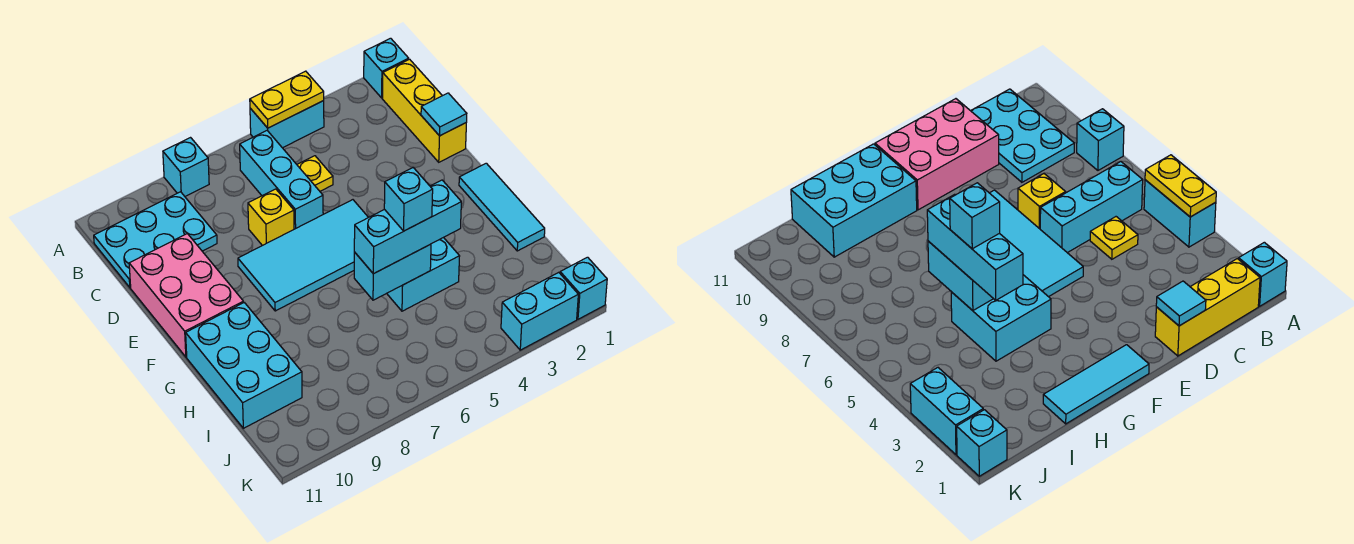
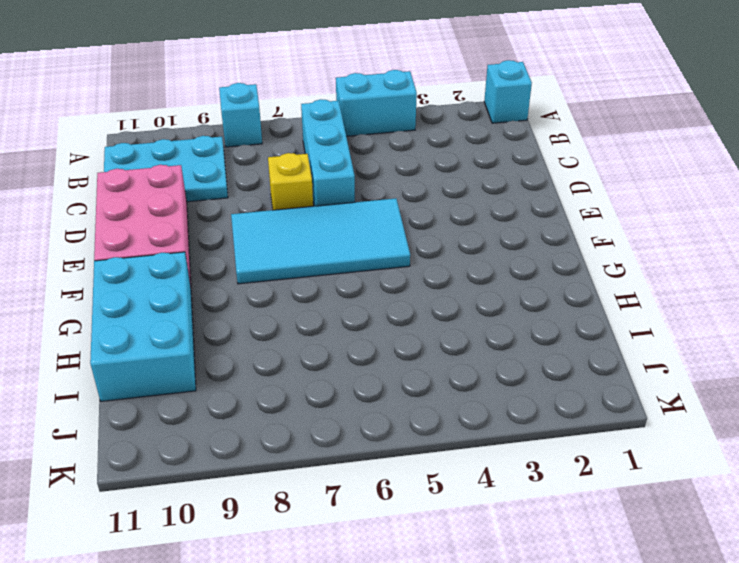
none -> yellow brick B1:D1 level 1
none -> yellow plate C5 level 1
none -> cyan tile F1:H1 level 1

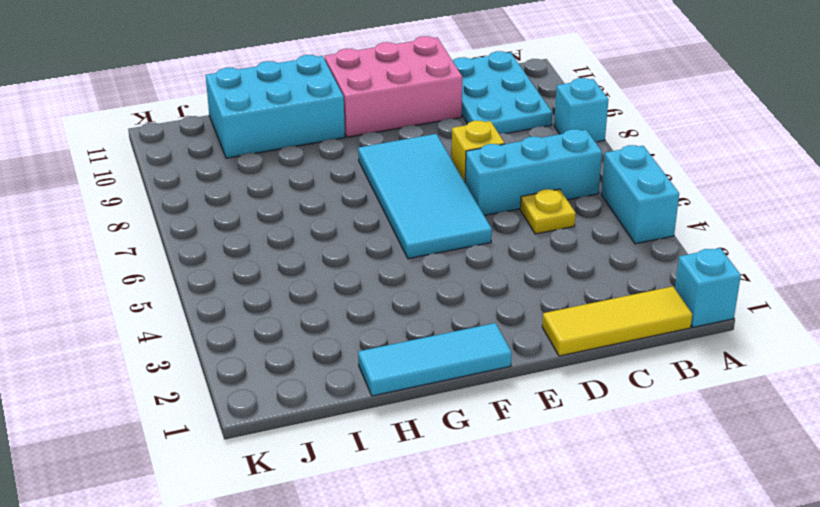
yellow tile B1:D1 level 1 -> yellow brick B1:D1 level 1
none -> cyan brick G4:H5 level 1
none -> cyan brick K1 level 1
none -> cyan brick K2:K3 level 1

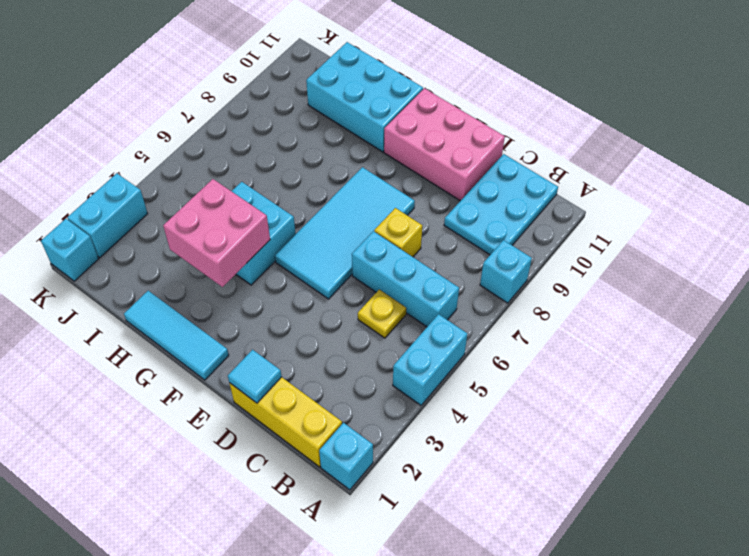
pink brick G3:H4 level 2 -> none
none -> yellow plate A4:A5 level 2
none -> cyan brick H5:H6 level 2
none -> cyan brick H4:H6 level 3

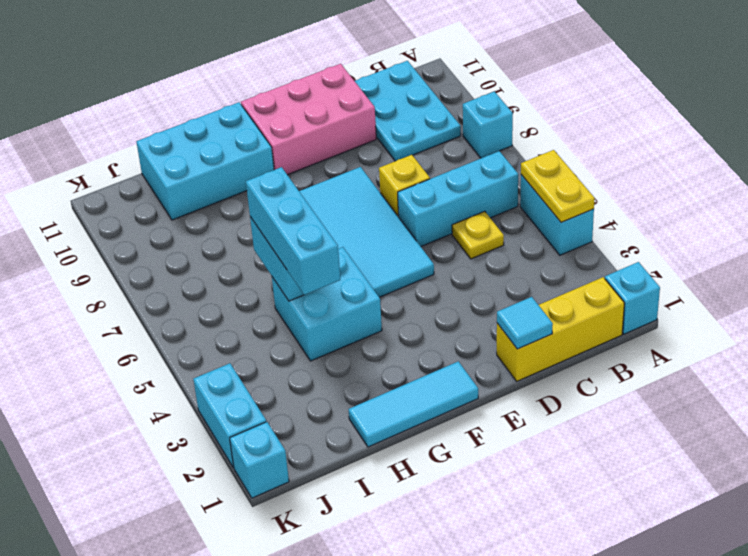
none -> cyan brick H5 level 4

